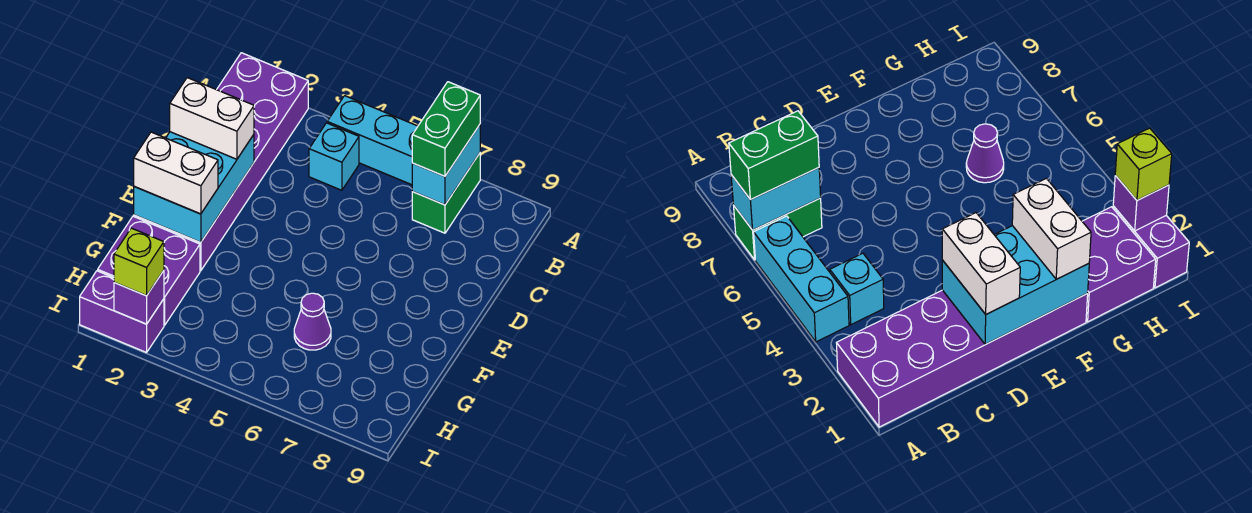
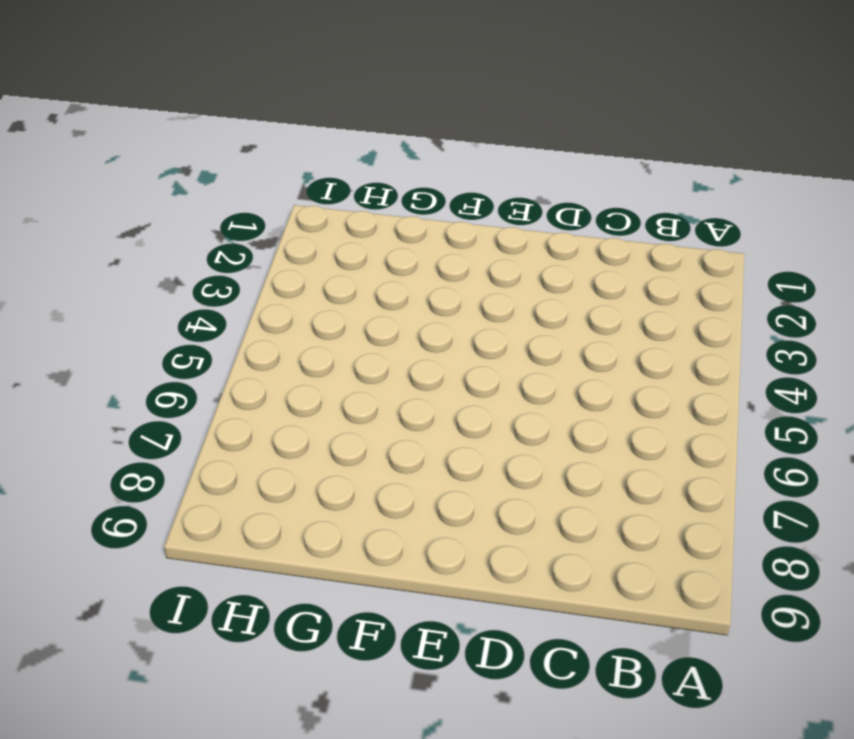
none -> purple brick A1:F2 level 1
none -> cyan brick A4:A6 level 1
none -> green brick A7:B7 level 1

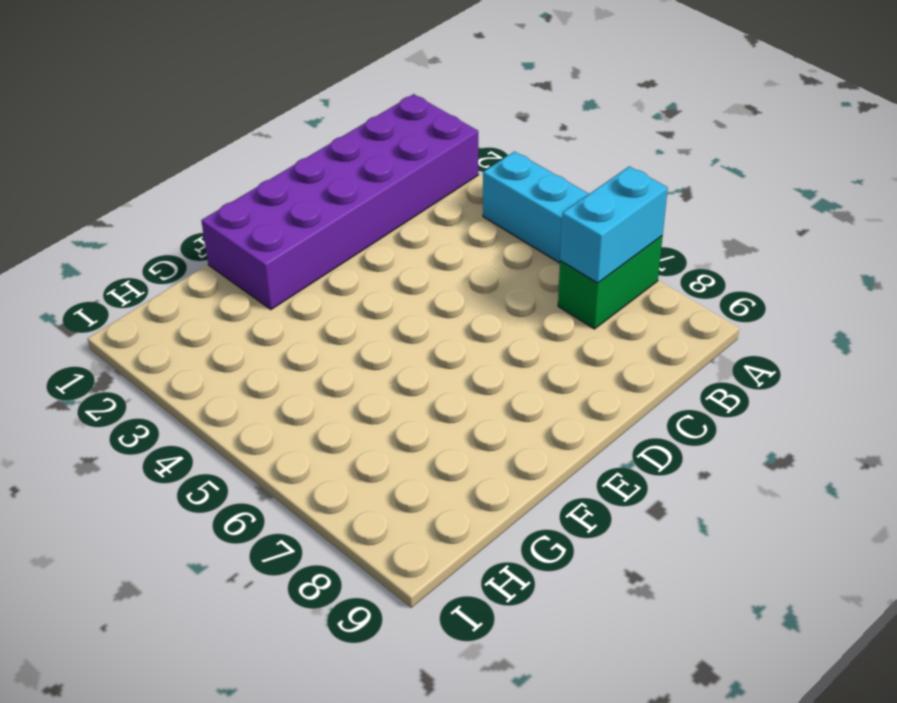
none -> cyan brick B4 level 1
none -> purple brick G1:H2 level 1
none -> purple cone G6 level 1

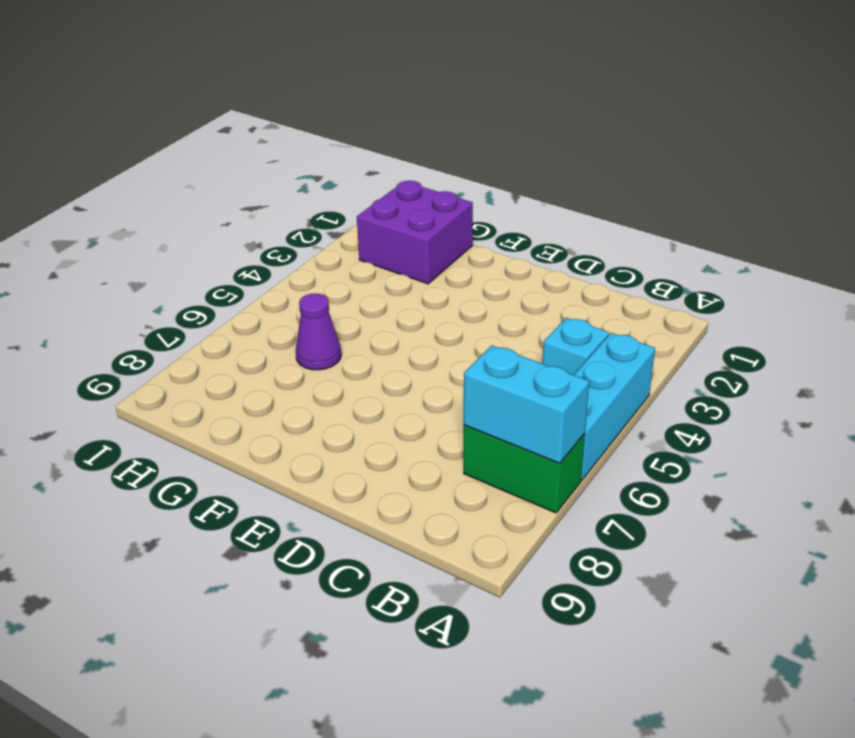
none -> purple brick A1:F2 level 1
none -> purple brick I1:I2 level 1
none -> cyan brick D1:F2 level 2

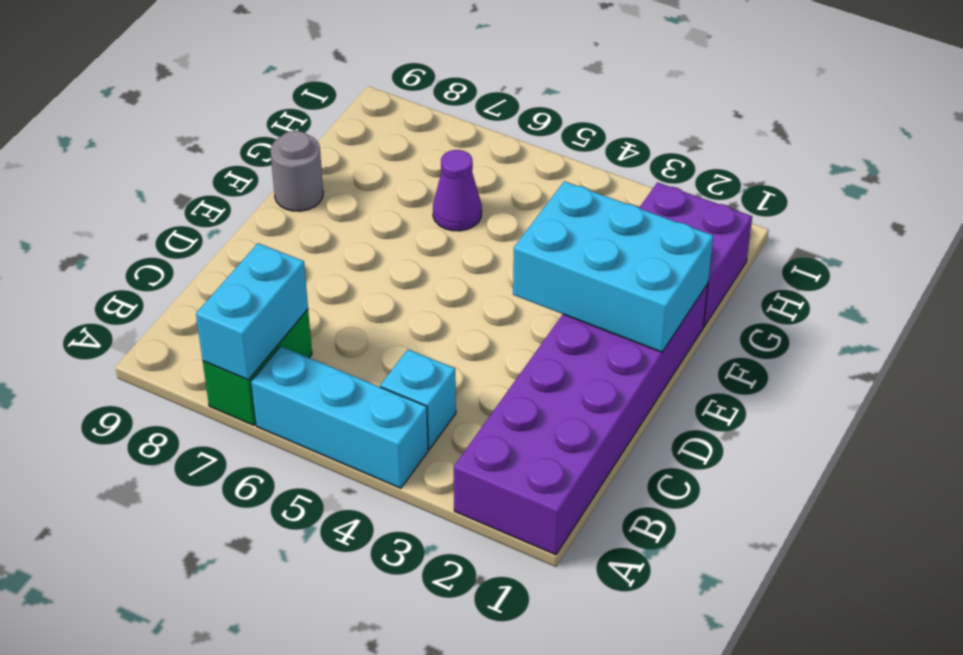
cyan brick E1:F3 level 2 -> cyan brick D1:F2 level 2
grey round brick F9 level 1 -> none
none -> purple brick I1:I2 level 1
none -> purple brick I2 level 2
none -> green brick A7:B7 level 3

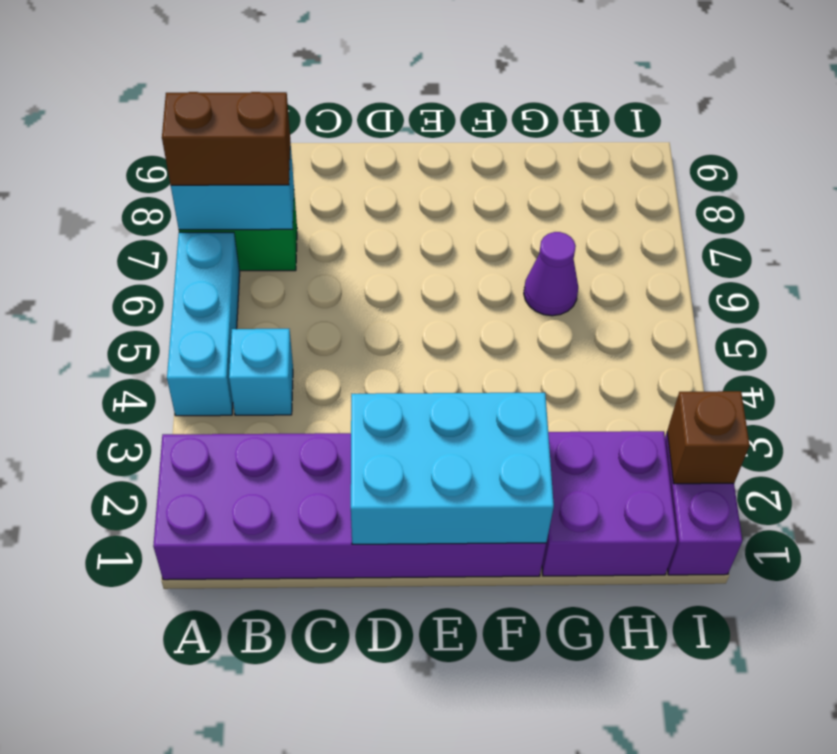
brown brick A7:B7 level 3 -> green brick A7:B7 level 3
brown brick I2 level 2 -> purple brick I2 level 2
none -> white brick D1:D2 level 3
none -> white brick F1:F2 level 3
none -> lime brick I2 level 3

